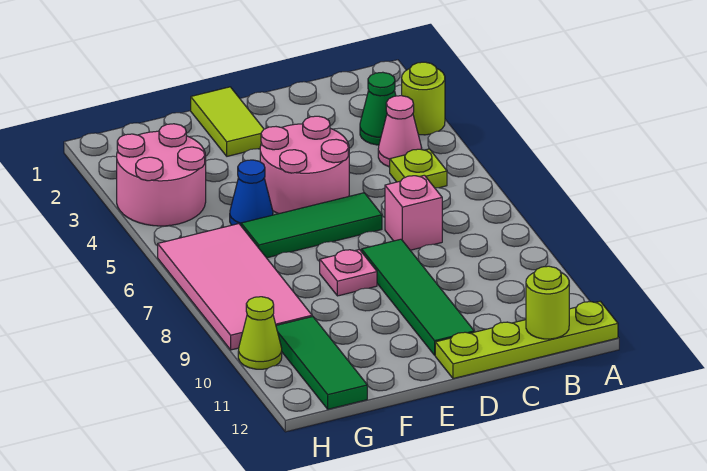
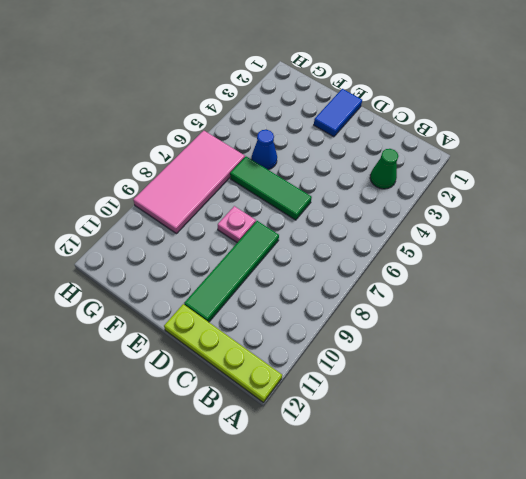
blue tile E1:E2 level 1 -> lime tile E1:E2 level 1
none -> lime round brick A3 level 1
none -> pink cone B4 level 1
none -> lime plate B5 level 1

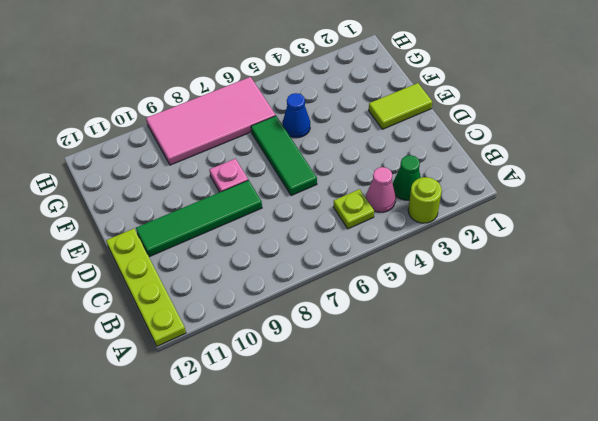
none -> pink brick C7 level 1
none -> pink round brick D4:E5 level 1
none -> pink round brick G3:H4 level 1

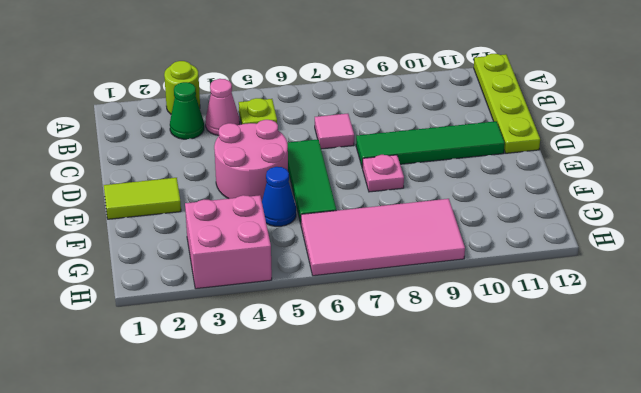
pink tile C7 level 1 -> pink brick C7 level 1
pink brick G3:H4 level 1 -> pink round brick G3:H4 level 1
none -> green tile G10:G12 level 1
none -> lime cone H10 level 1
none -> lime round brick B12 level 2

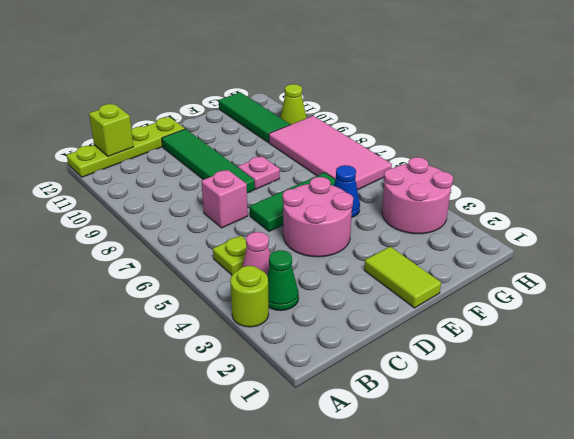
lime brick B12 level 2 -> lime round brick B12 level 2

